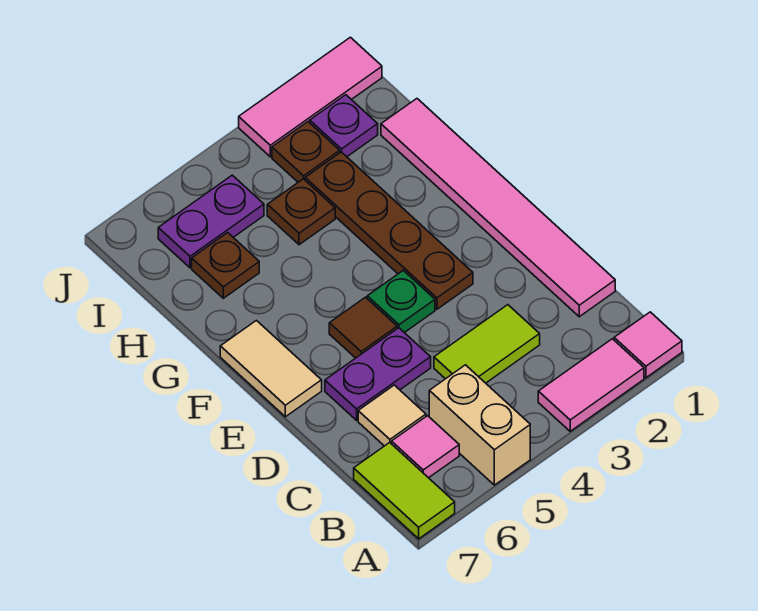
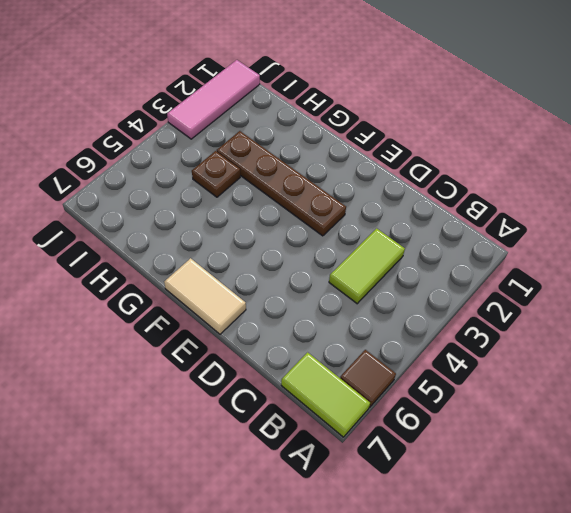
brown tile A6 level 1 -> brown tile E5 level 1
none -> pink tile A1 level 1
none -> pink tile A2:A3 level 1
none -> tan brick A5:B5 level 1

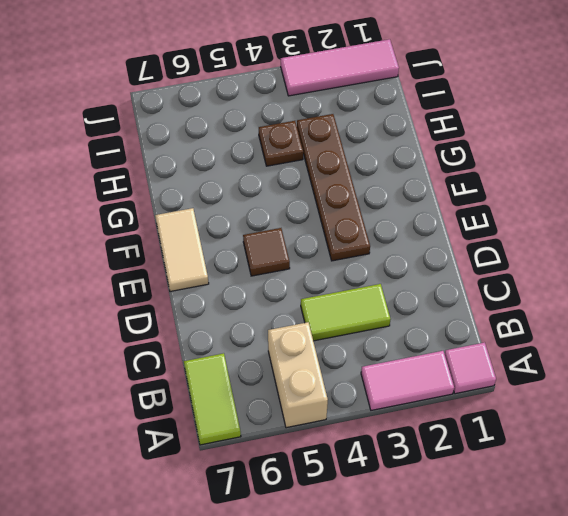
none -> pink tile B6 level 1
none -> pink tile C1:H1 level 1
none -> tan tile C6 level 1

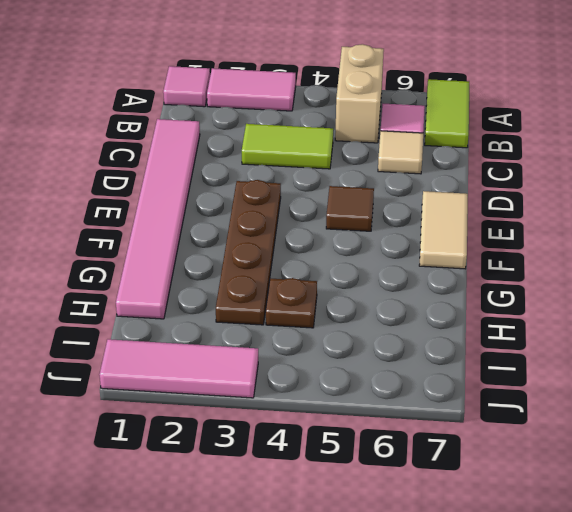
none -> purple plate D5:D6 level 1
none -> green plate E4 level 1
none -> brown plate H6 level 1

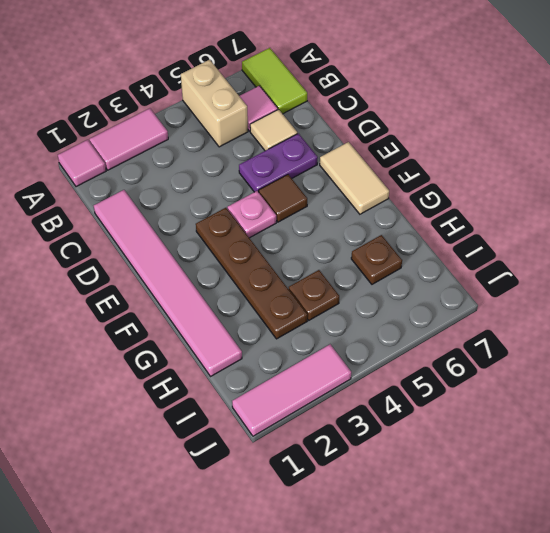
pink plate E4 level 1 -> green plate E4 level 1
none -> lime tile C3:C4 level 1
none -> purple plate I2 level 1
none -> brown plate I3 level 1

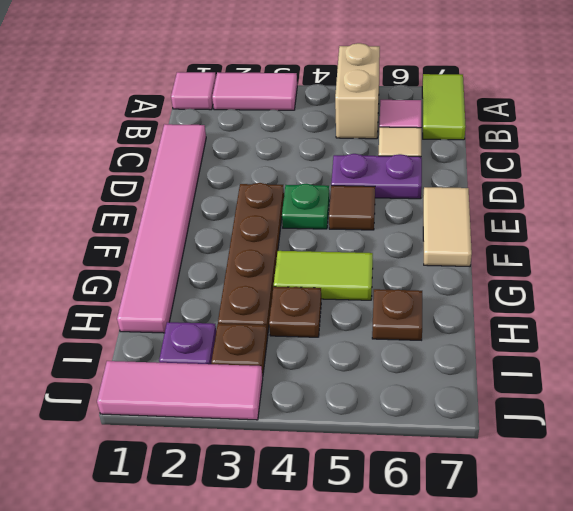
lime tile G4:G5 level 1 -> lime tile C3:C4 level 1
none -> purple plate I5:I6 level 1

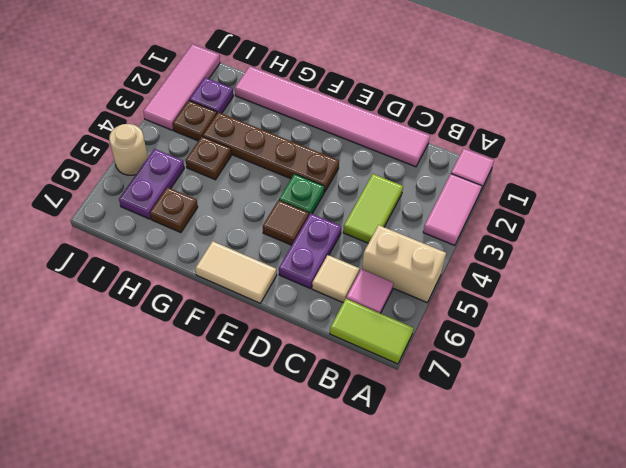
tan round brick J5 level 1 -> none

